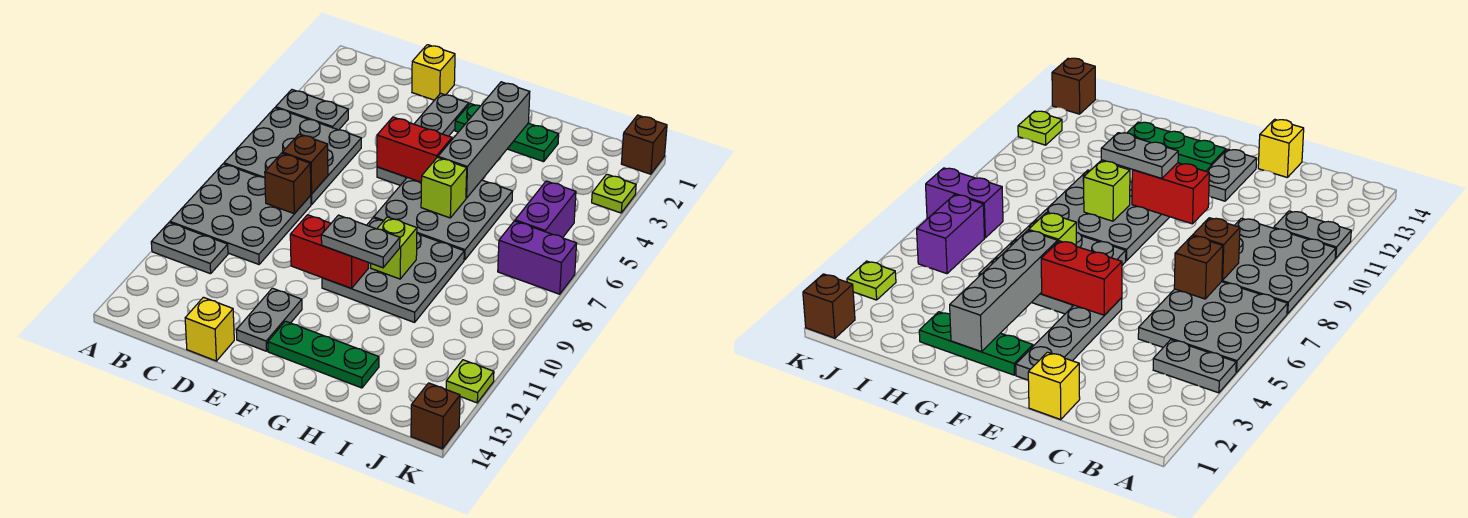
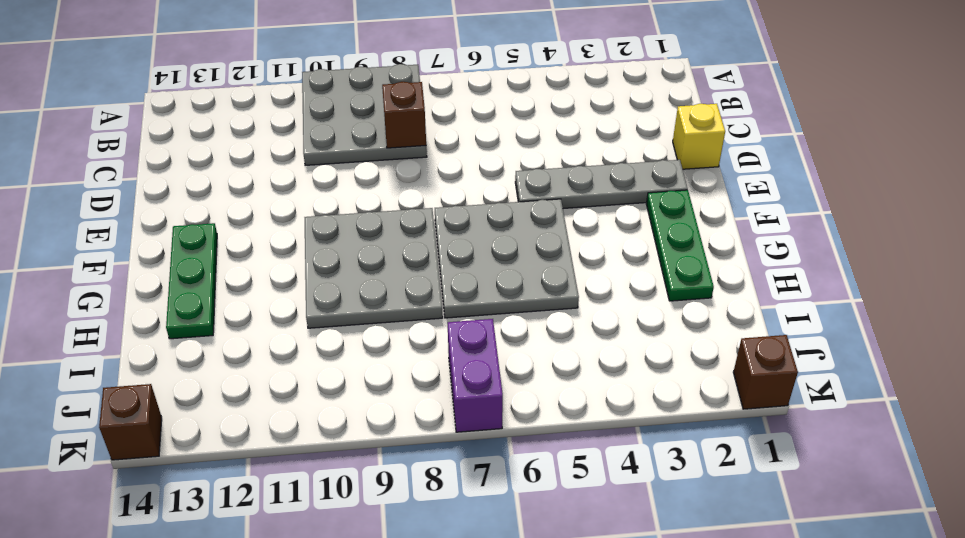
none -> grey plate A4:B4 level 1
none -> grey plate A5:C7 level 1
none -> grey plate A11:B11 level 1

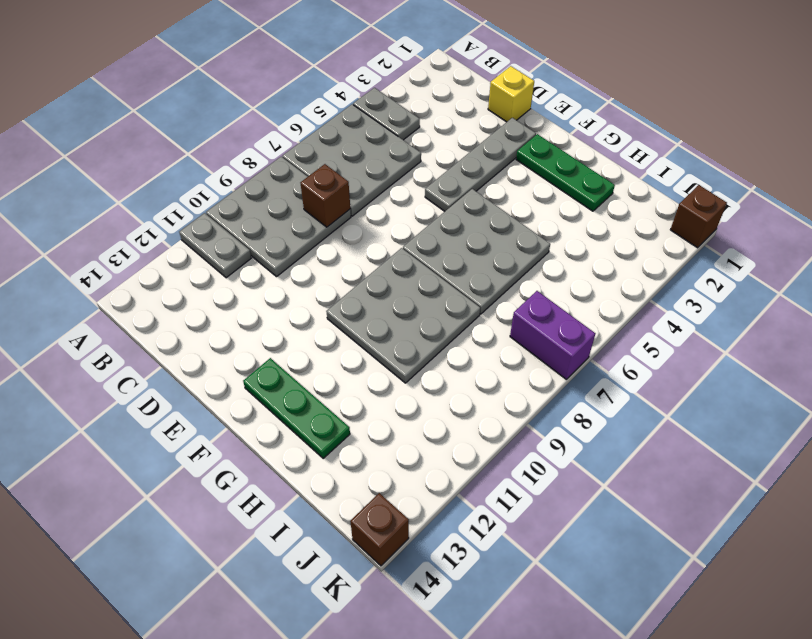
none -> yellow brick D14 level 1
none -> grey plate E12:E13 level 1
none -> purple brick J5:J6 level 1

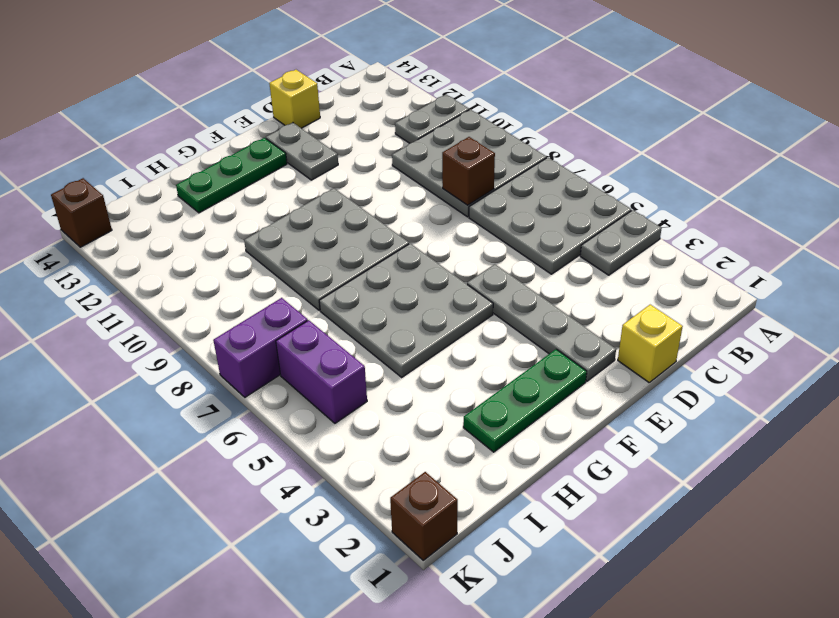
none -> lime plate K3 level 1
none -> lime plate K12 level 1
none -> brown brick C7 level 2

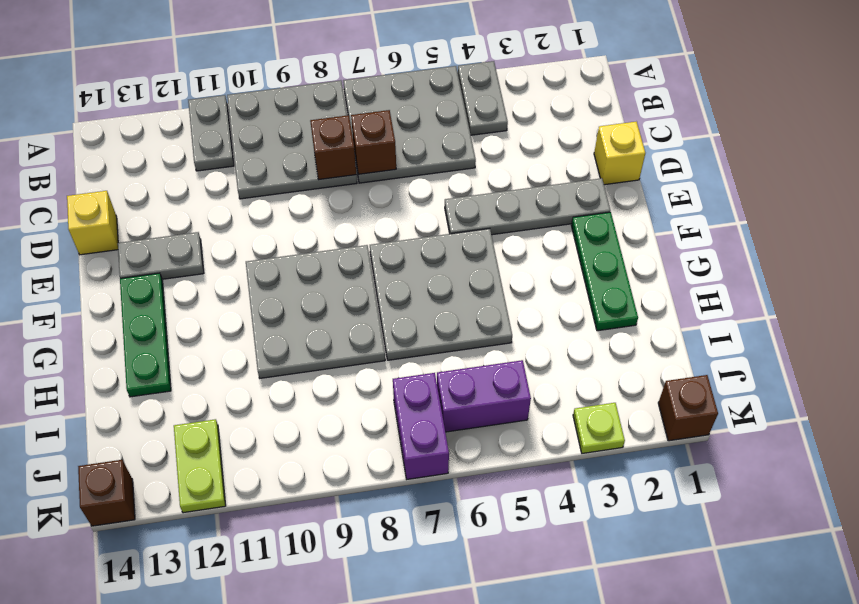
lime plate J12:K12 level 1 -> lime plate K12 level 1
none -> red brick E5:F5 level 2
none -> red brick E10:F10 level 2
none -> grey brick G2:G5 level 2

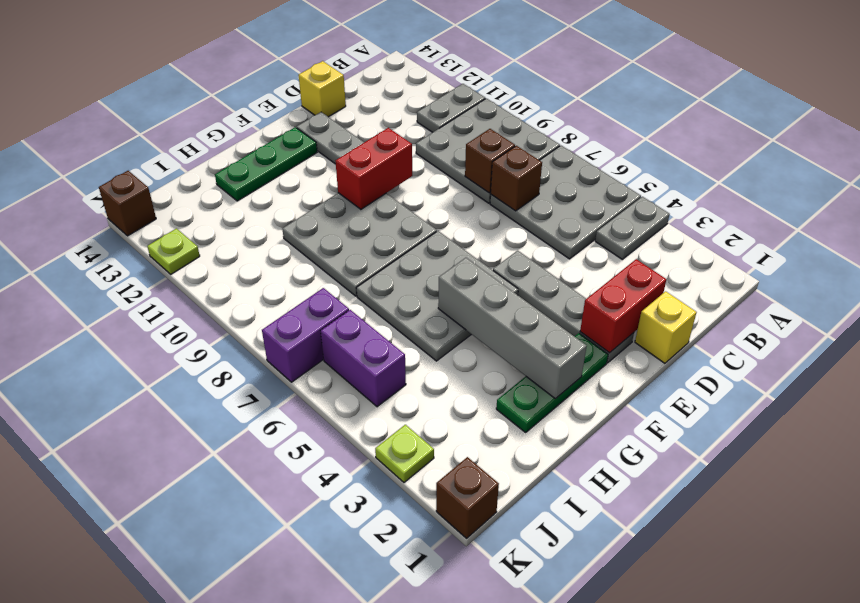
red brick D2:E2 level 2 -> red brick E5:F5 level 2
none -> lime brick G6 level 2
none -> lime brick G9 level 2
none -> grey plate F10:G10 level 3

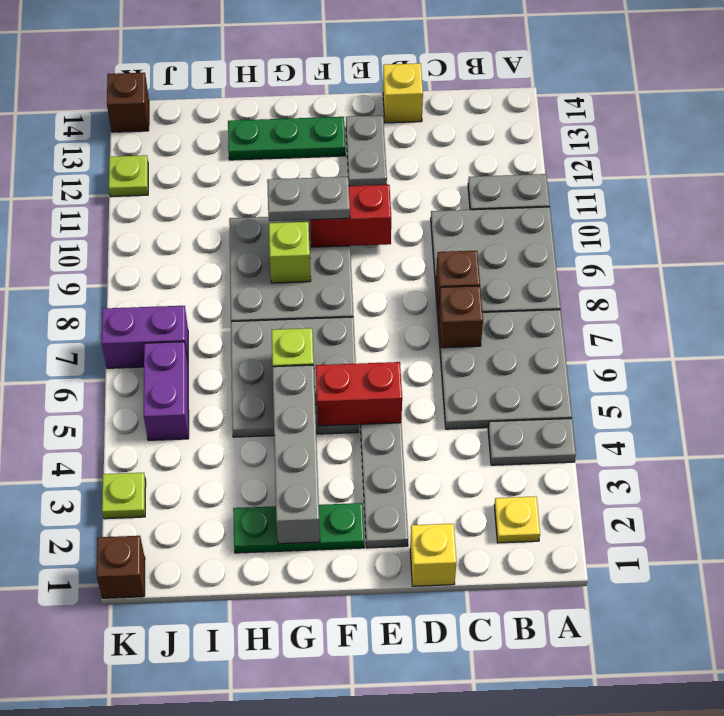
yellow plate B2 level 1 -> none

